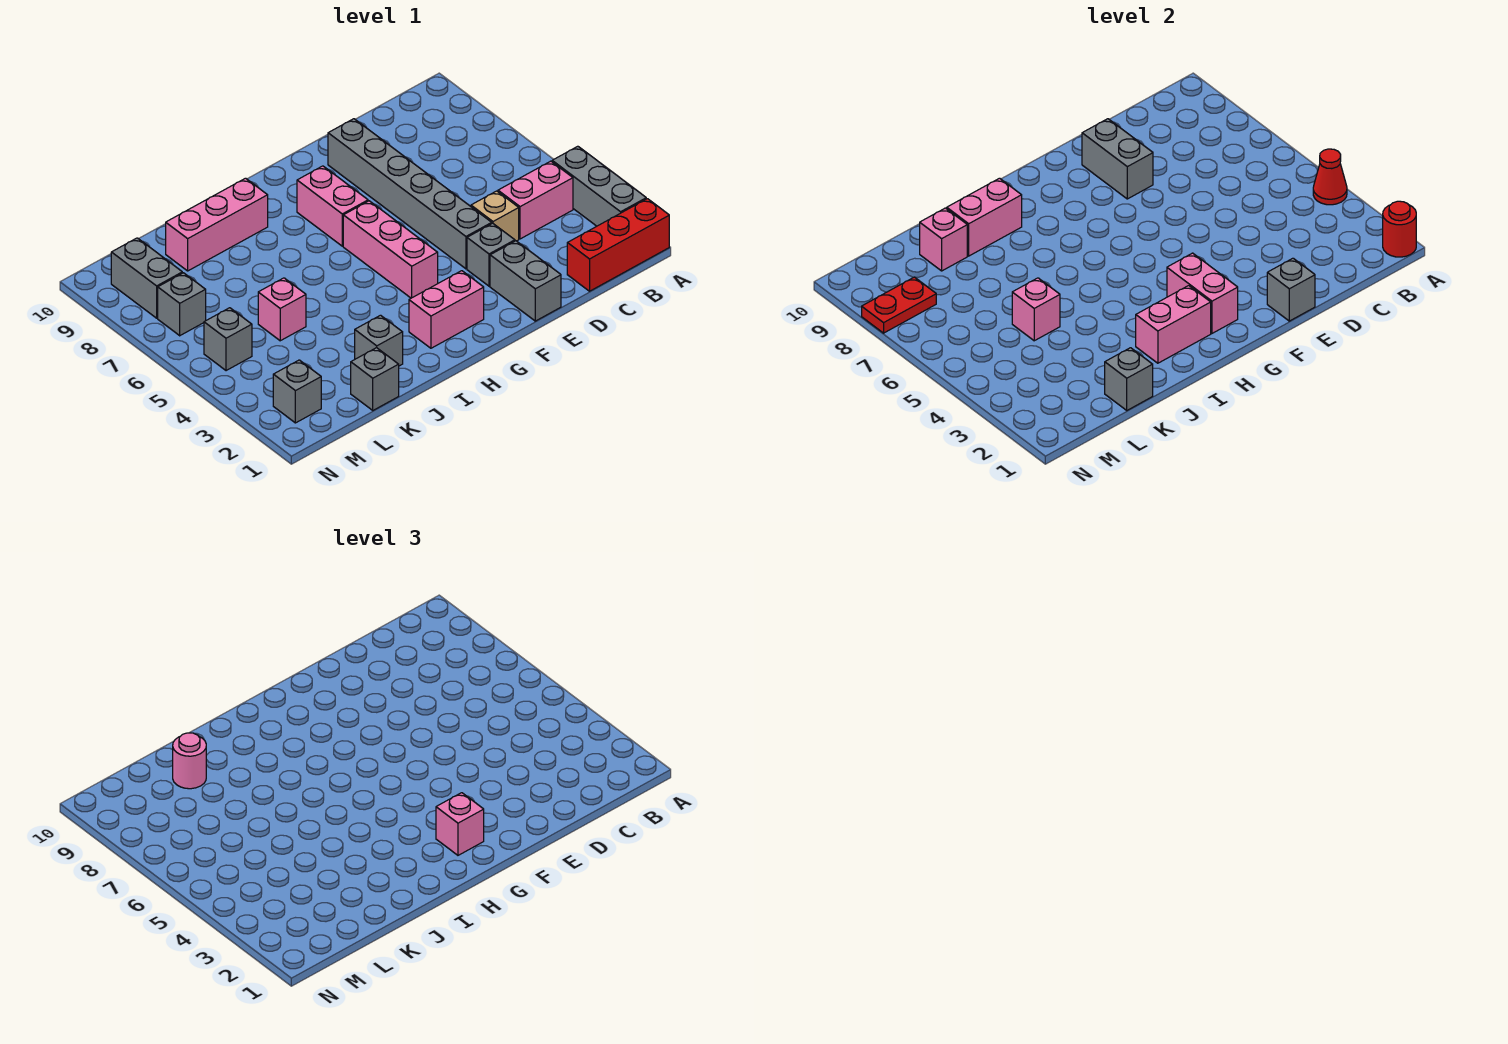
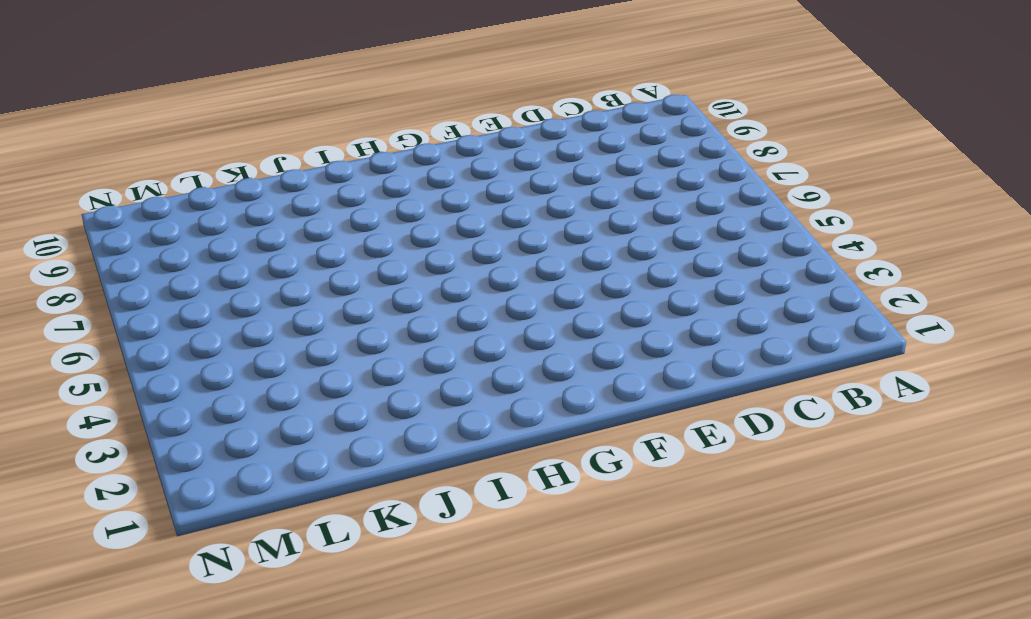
none -> red brick A1:C1 level 1
none -> grey brick A2:A4 level 1
none -> pink brick B4:C4 level 1
none -> tan brick D4 level 1

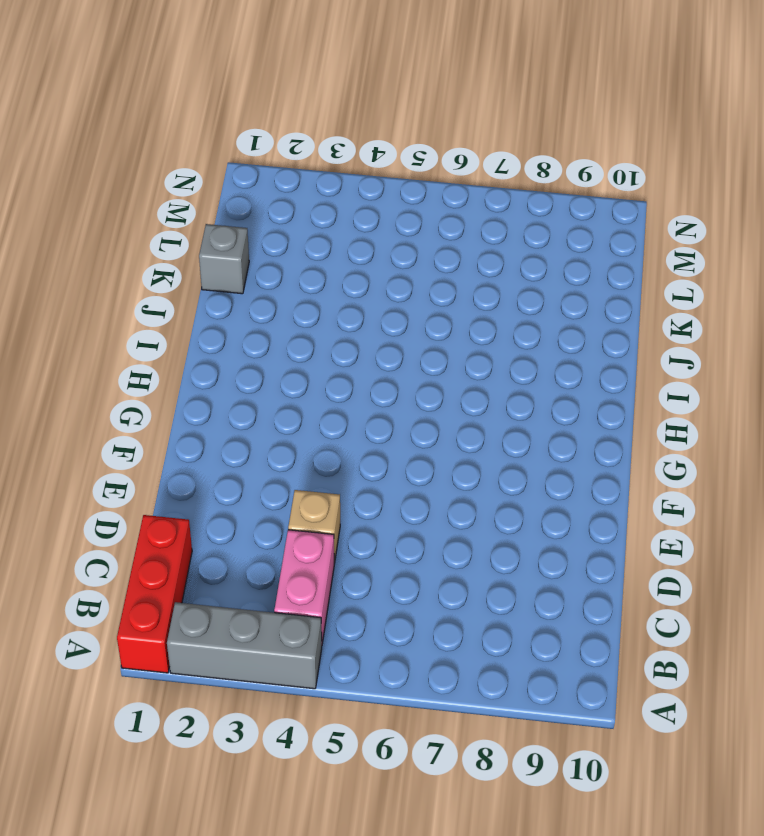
none -> grey brick E1:E2 level 1
none -> grey brick E3 level 1
none -> grey brick E4:E9 level 1
none -> pink brick G2:H2 level 1

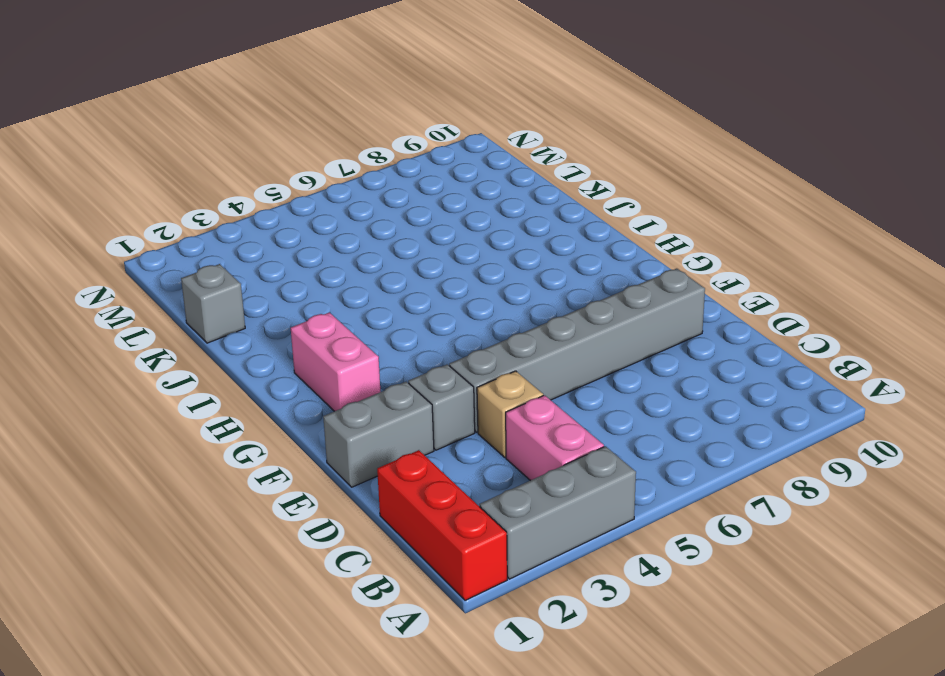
none -> pink brick G4:G6 level 1
none -> pink brick G7:G8 level 1
none -> pink brick I9:K9 level 1
none -> grey brick J2 level 1

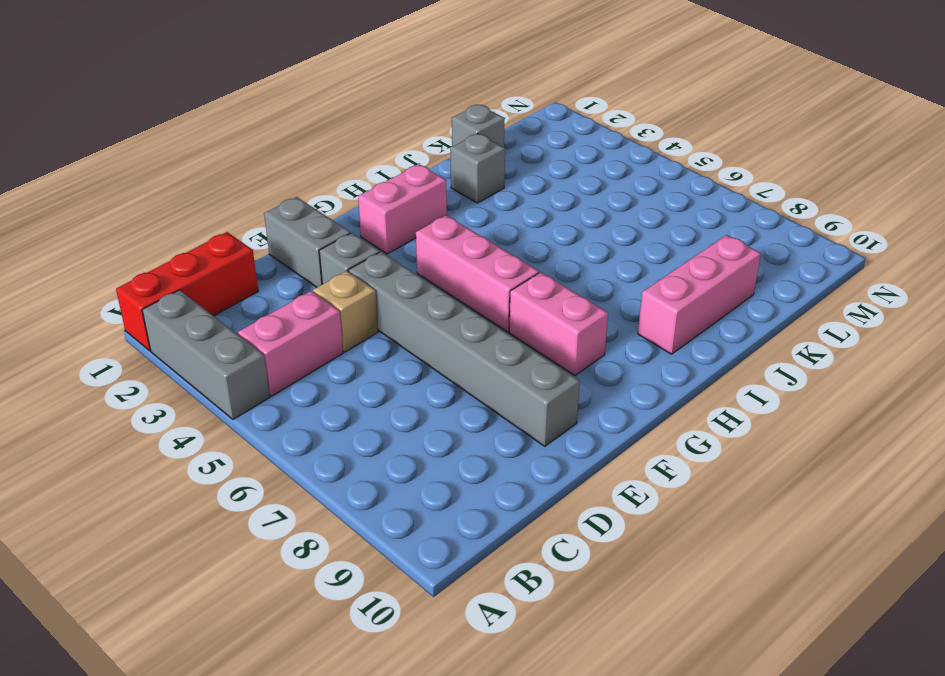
none -> pink brick K5 level 1
none -> grey brick M2 level 1
none -> grey brick M5 level 1
none -> grey brick M7 level 1

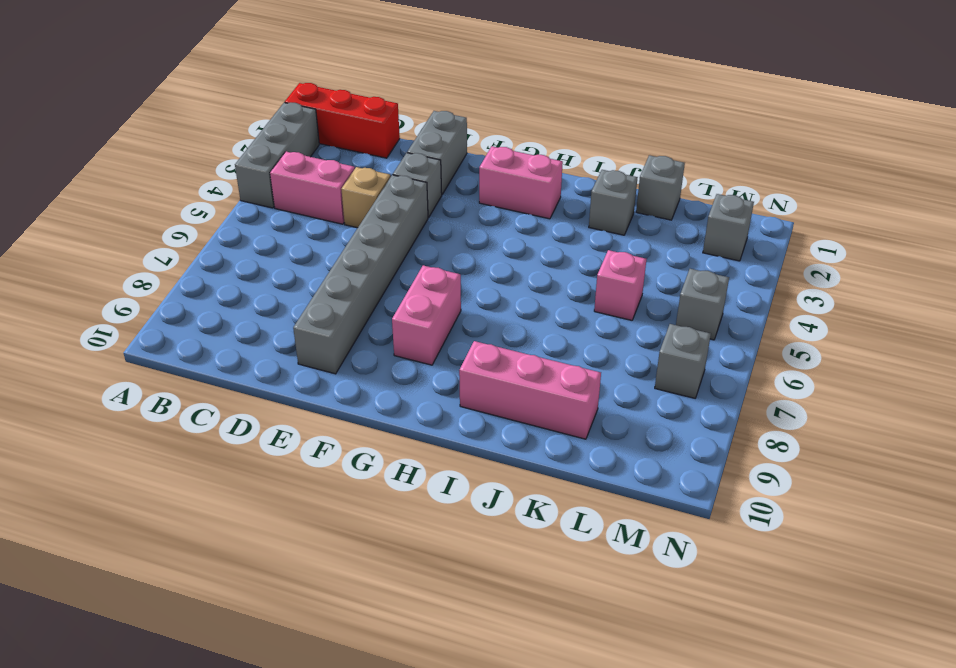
none -> pink brick G4:G6 level 1
none -> grey brick M8:M9 level 1
none -> red round brick A1 level 2
none -> red cone A4 level 2

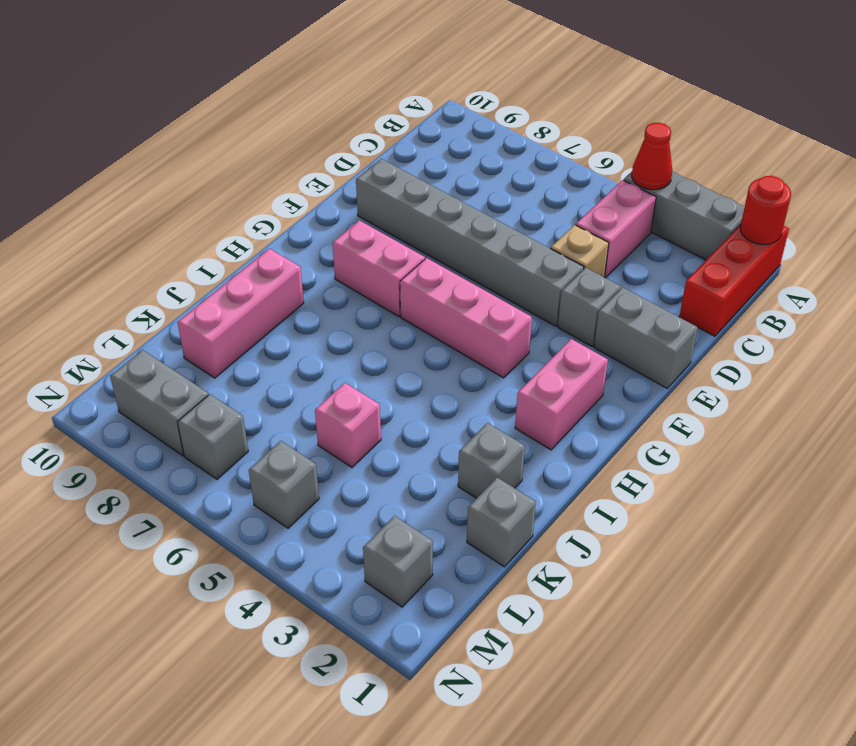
none -> grey brick E1 level 2
none -> grey brick E8:E9 level 2
none -> pink brick G2:G3 level 2
none -> pink brick H2:I2 level 2

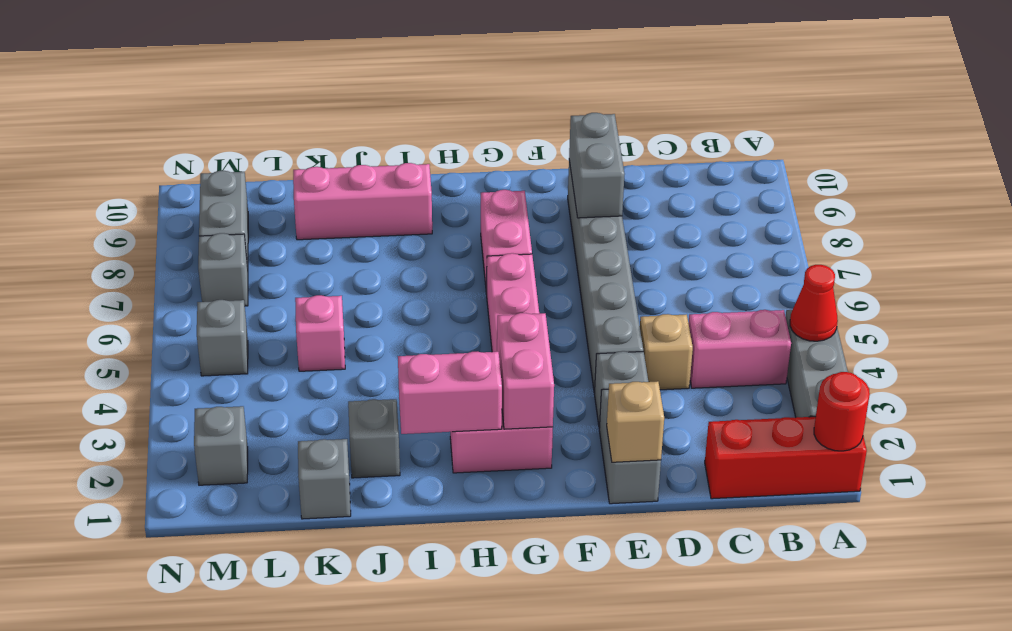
tan brick E1 level 2 -> grey brick E1 level 2
none -> pink brick I9:J9 level 2
none -> grey brick K1 level 2
none -> pink brick K5 level 2
none -> pink brick K9 level 2

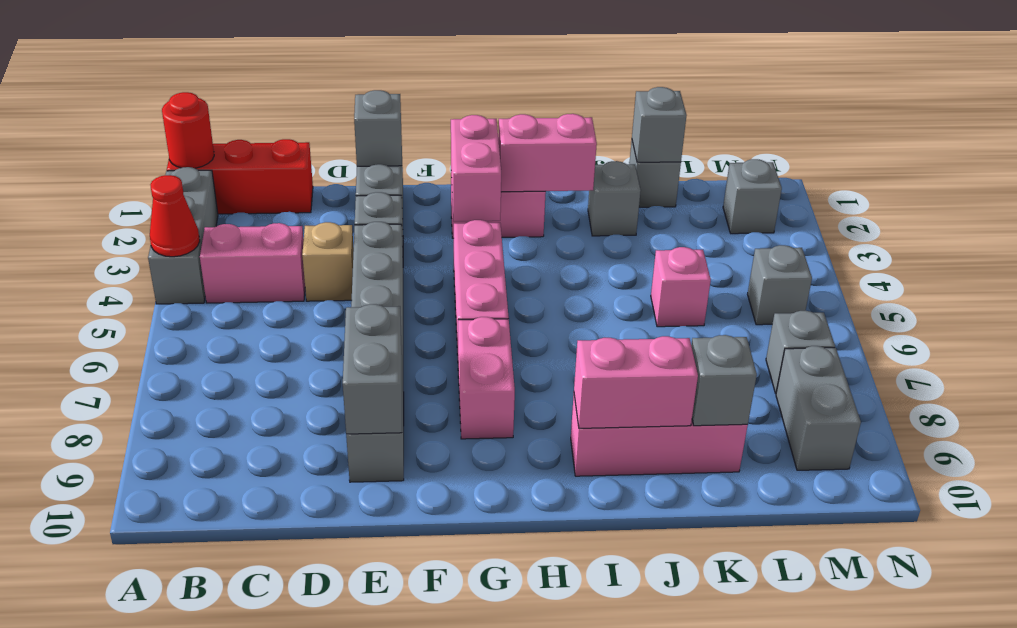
grey brick K9 level 2 -> pink brick K9 level 2
none -> pink brick K5 level 2
none -> red plate M8:N8 level 2
none -> pink brick G2 level 3
none -> pink round brick K9 level 3

